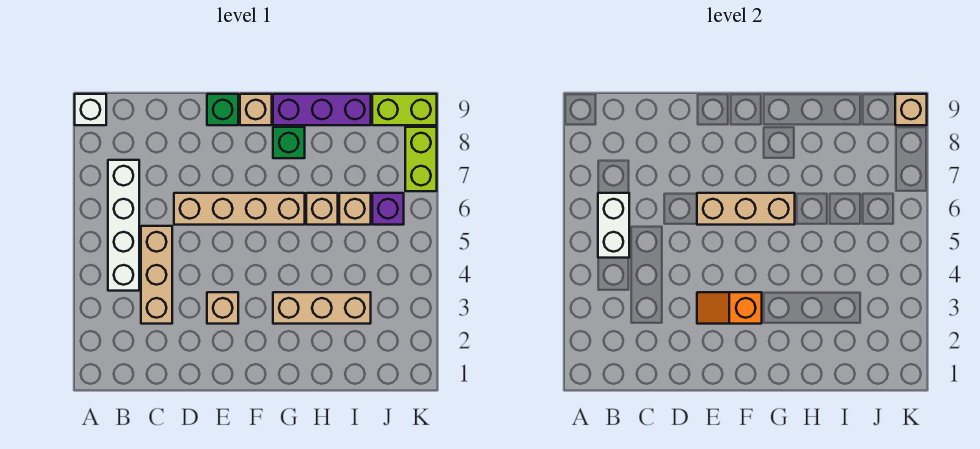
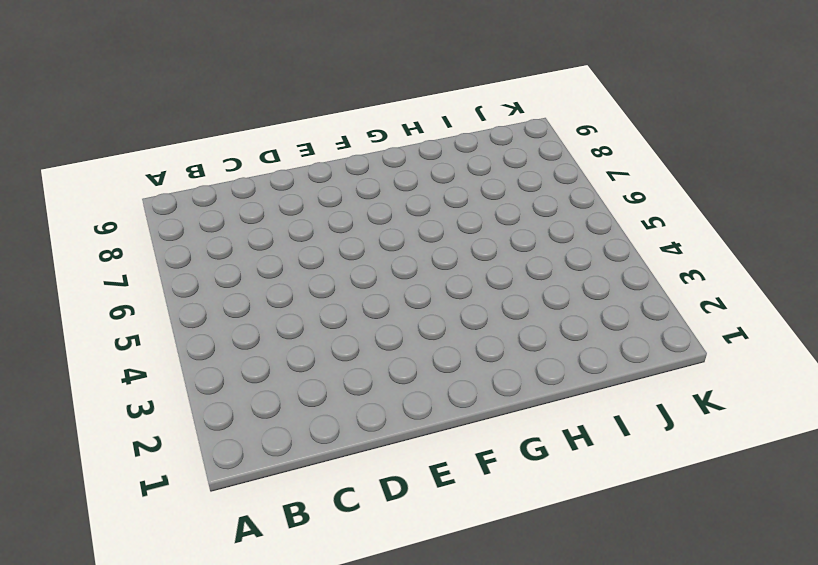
none -> white brick A9 level 1
none -> white brick B4:B7 level 1
none -> tan brick C3:C5 level 1

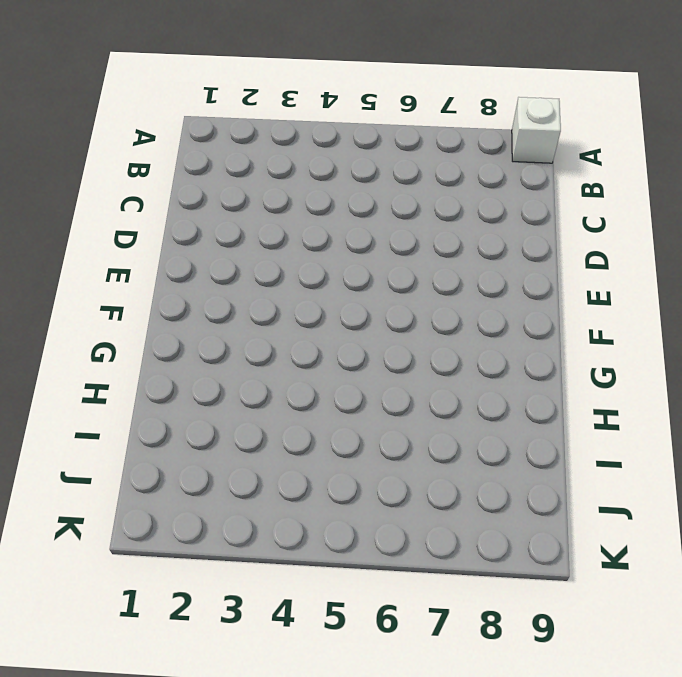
none -> white brick B4:B7 level 1
none -> tan brick C3:C5 level 1
none -> tan brick D6:G6 level 1

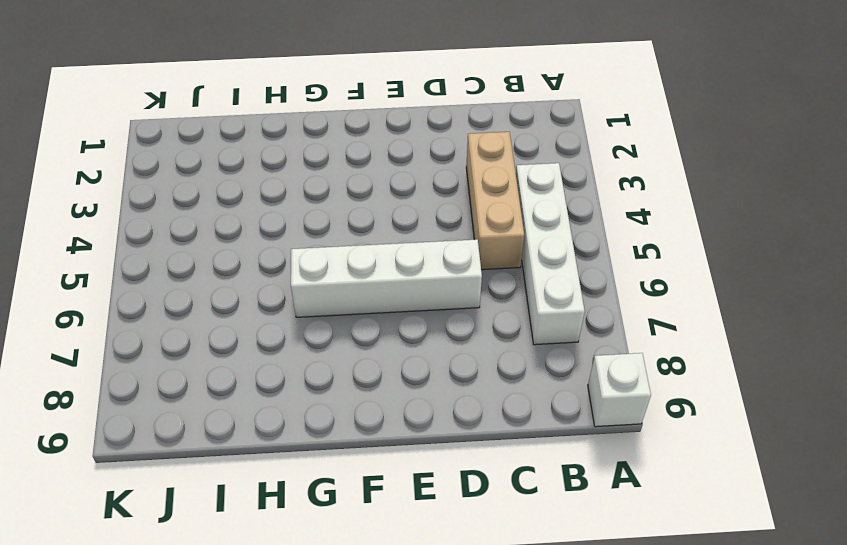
white brick D6:G6 level 1 -> tan brick D6:G6 level 1
none -> tan brick E3 level 1
none -> green brick E9 level 1
none -> tan brick F9 level 1

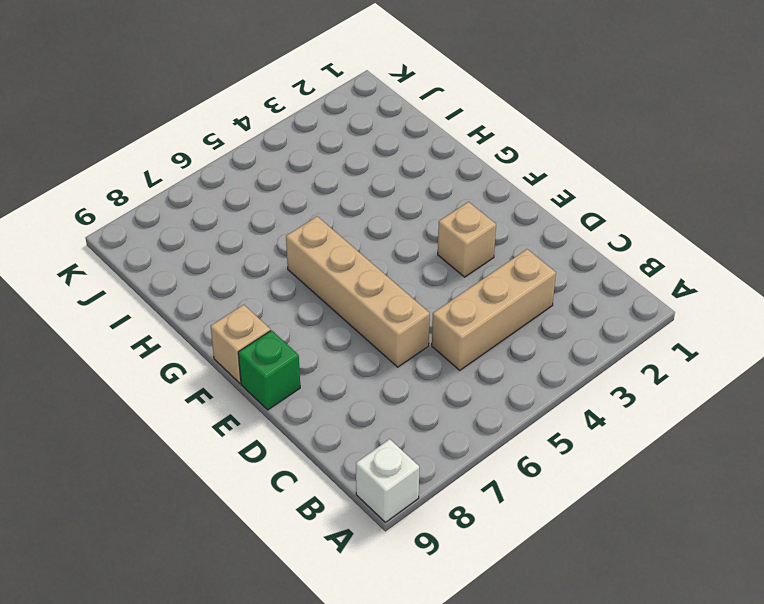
none -> white brick B4:B7 level 1
none -> tan brick G3:I3 level 1
none -> green brick G8 level 1

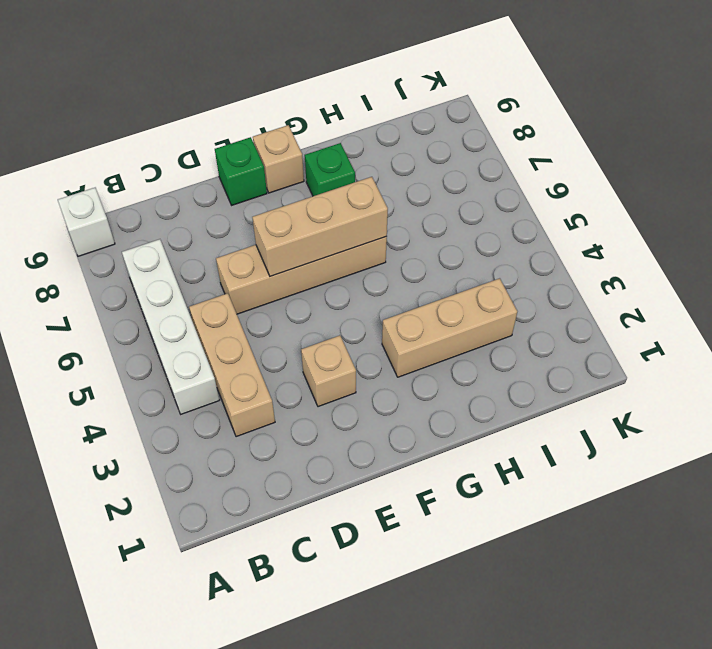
none -> purple brick G9:I9 level 1
none -> tan brick H6 level 1
none -> tan brick I6 level 1

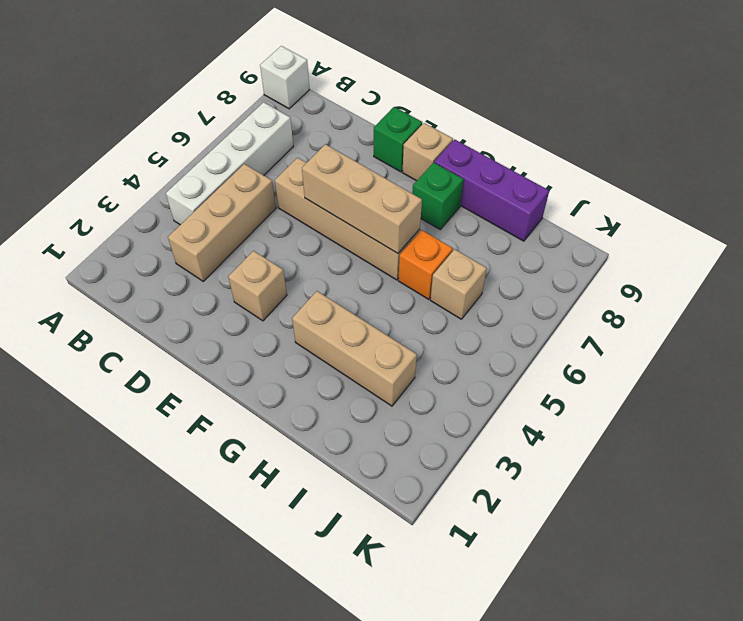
orange brick H6 level 1 -> tan brick H6 level 1
none -> purple brick J6 level 1
none -> lime brick J9:K9 level 1
none -> lime brick K7:K8 level 1

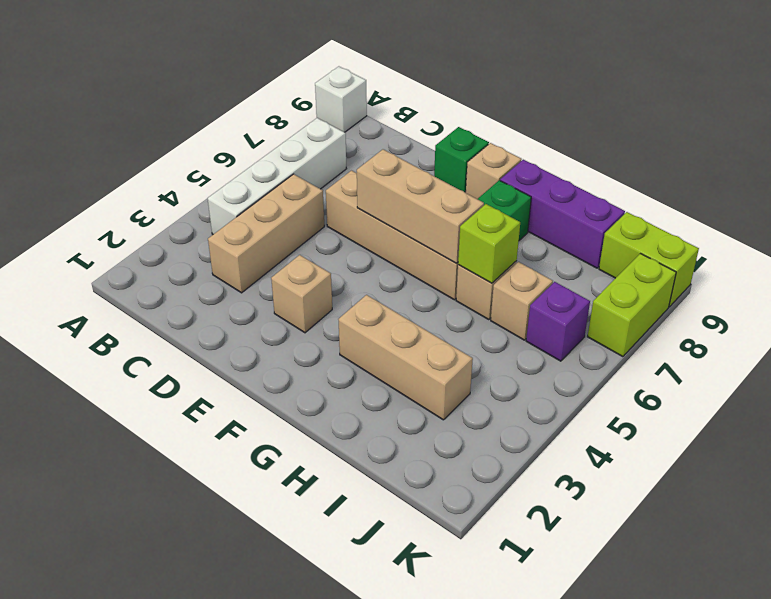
lime brick H6 level 2 -> none
none -> white brick B5:B6 level 2
none -> orange slope E3:F3 level 2 top F
none -> tan brick K9 level 2

